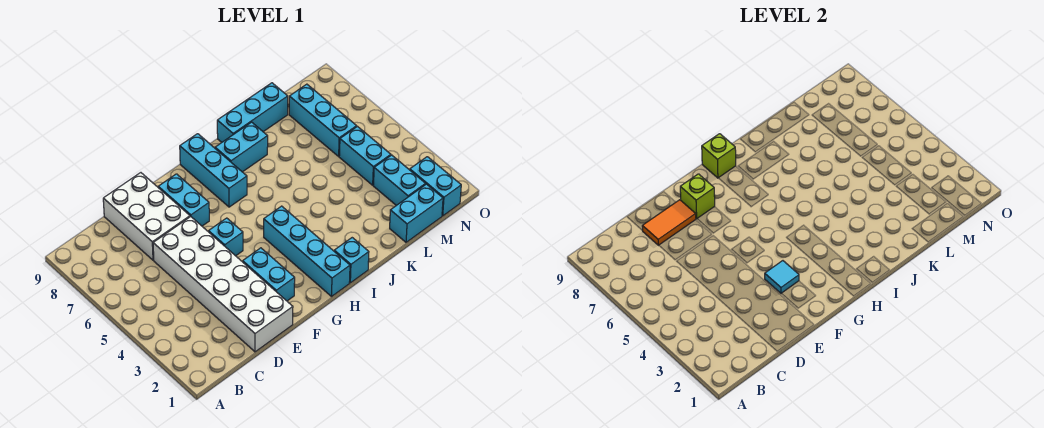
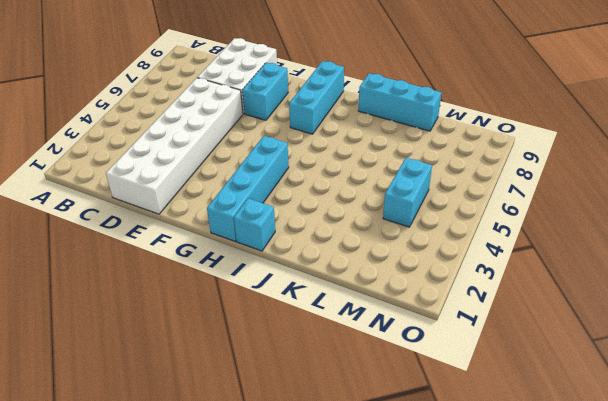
none -> cyan brick F2:F3 level 1
none -> cyan brick F5 level 1
none -> cyan brick I8:J8 level 1

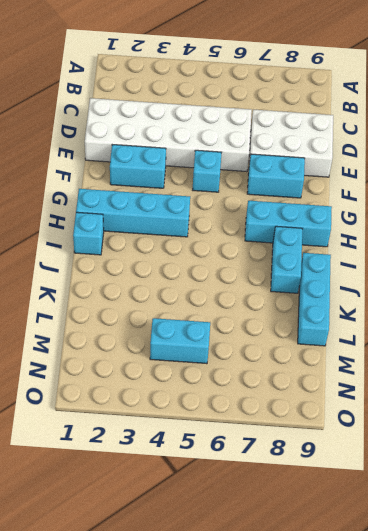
none -> cyan brick L1:M1 level 1
none -> cyan brick M2:M3 level 1
none -> cyan brick M6:M8 level 1

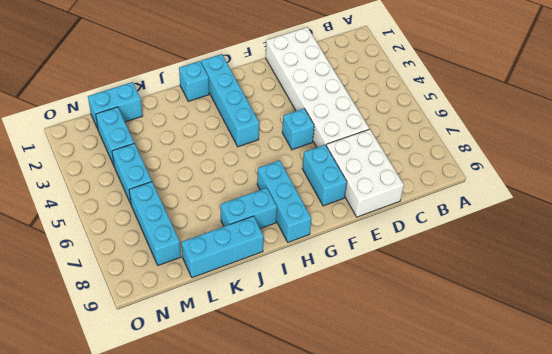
none -> cyan brick F2:F3 level 1
none -> cyan brick N1:N2 level 1
none -> orange tile D8:E8 level 2

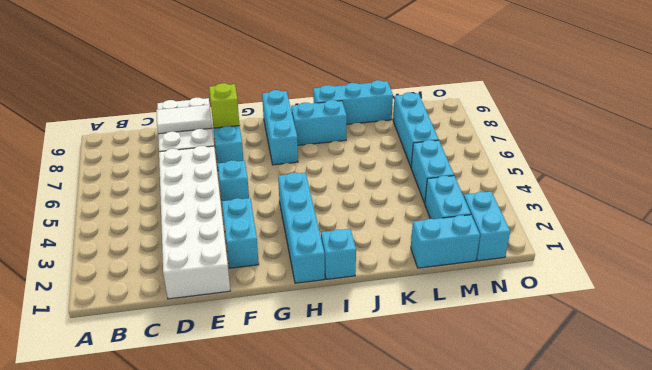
white tile D8:E8 level 2 -> orange tile D8:E8 level 2
none -> cyan tile F3 level 2
none -> lime brick H9 level 2

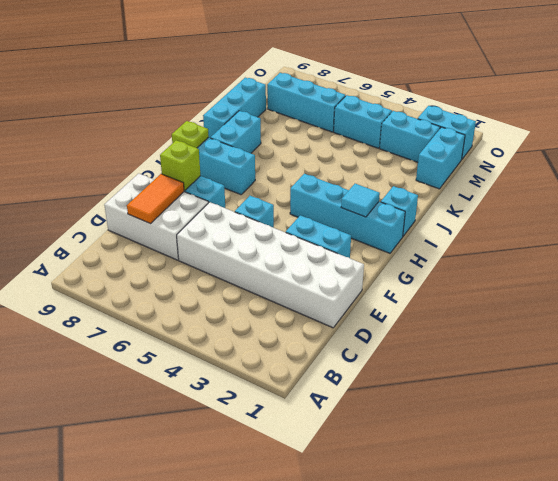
cyan tile H2 level 2 -> cyan tile F3 level 2
lime plate H9 level 2 -> lime brick H9 level 2

